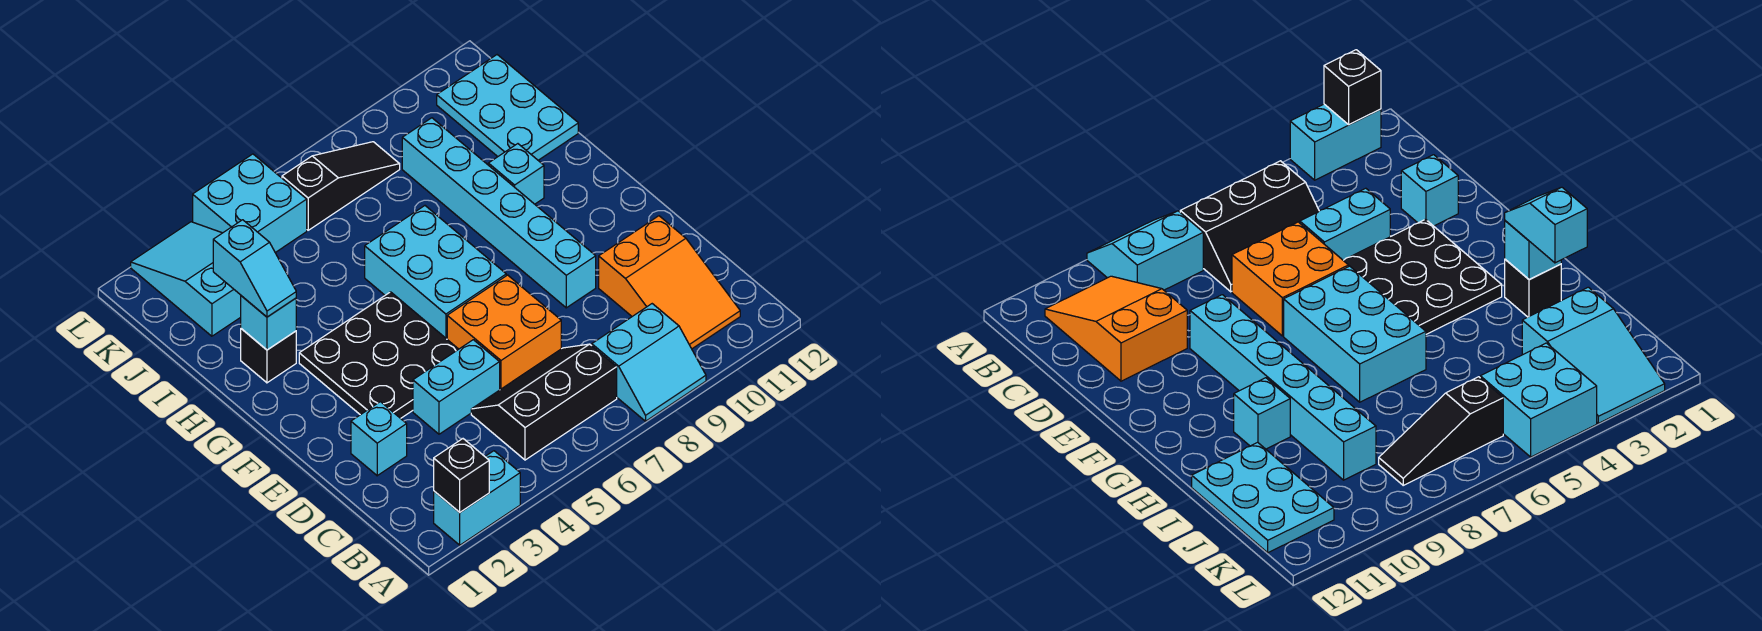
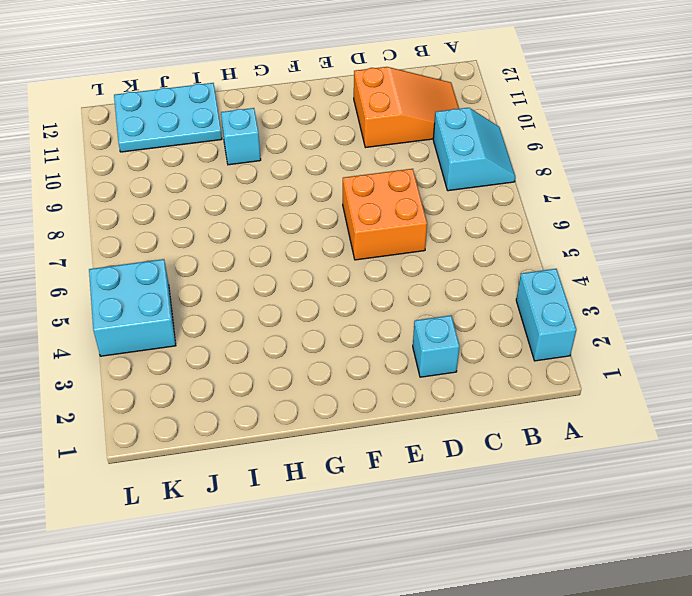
none -> black slope B5:C7 level 1 top B
none -> cyan brick D4:D5 level 1
none -> black plate E3:G5 level 1

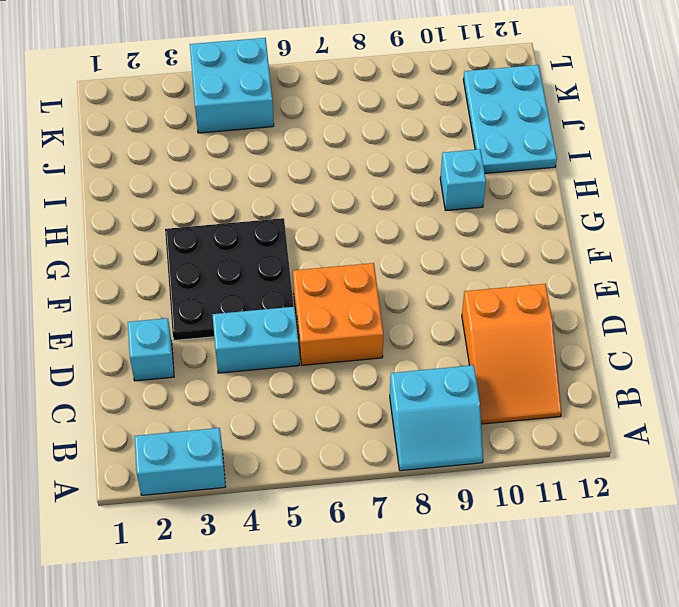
none -> black slope B5:C7 level 1 top B
none -> cyan brick E9:J9 level 1
none -> cyan brick F6:H7 level 1

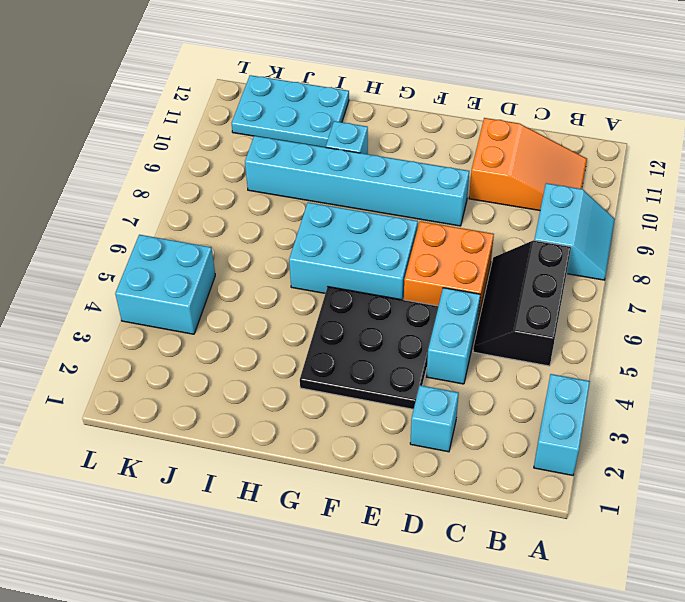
none -> black brick H2 level 1
none -> cyan slope J2:L3 level 1 top J
none -> black slope K6:K8 level 1 top 6

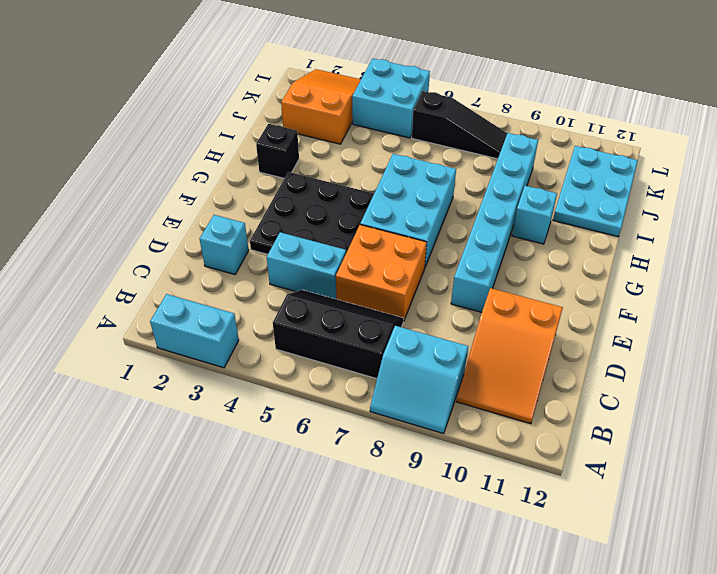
orange slope J2:L3 level 1 top J -> cyan slope J2:L3 level 1 top J
none -> black brick A2 level 2
none -> cyan brick H2 level 2
none -> cyan slope H2:I2 level 3 top I

